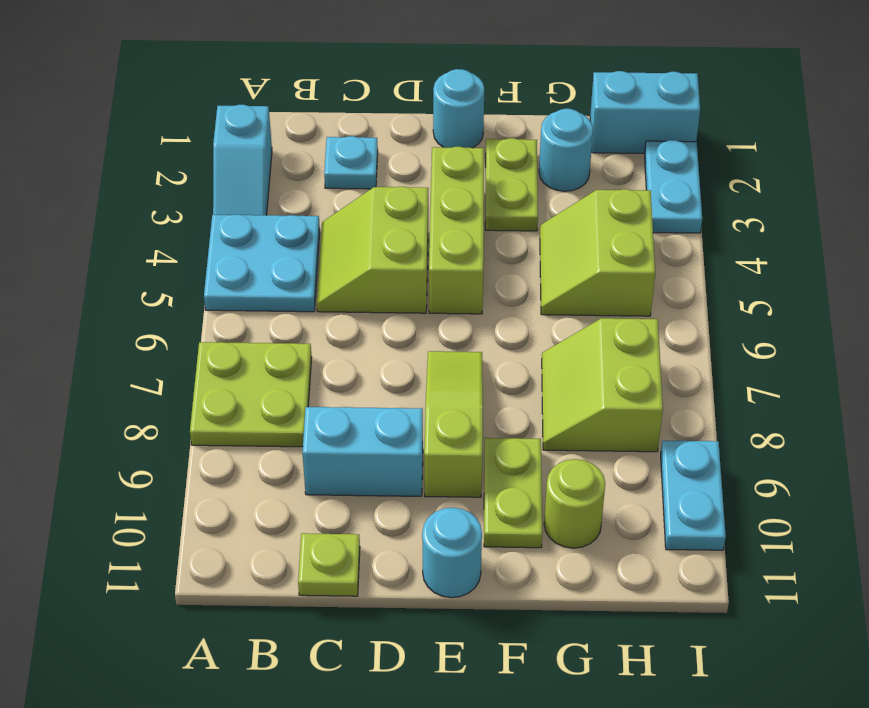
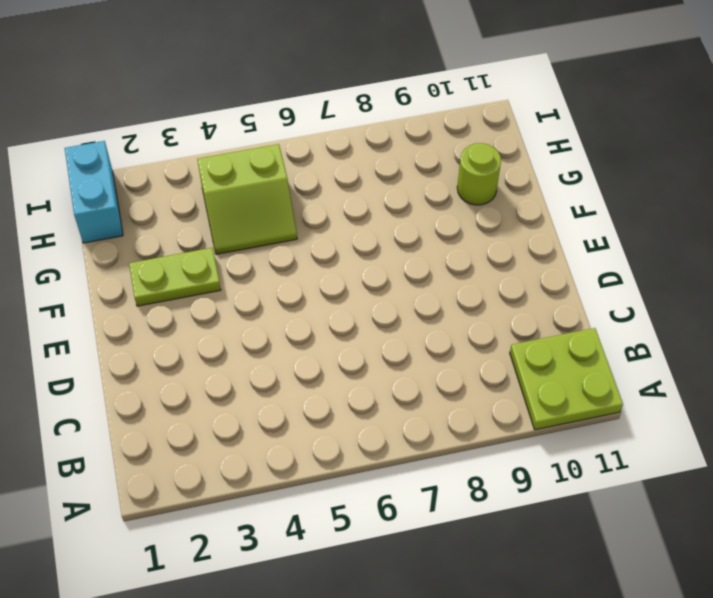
lime plate A10:B11 level 1 -> lime plate A7:B8 level 1
none -> cyan slope A2:A3 level 1 top 2
none -> cyan plate A4:B5 level 1
none -> cyan plate C2 level 1

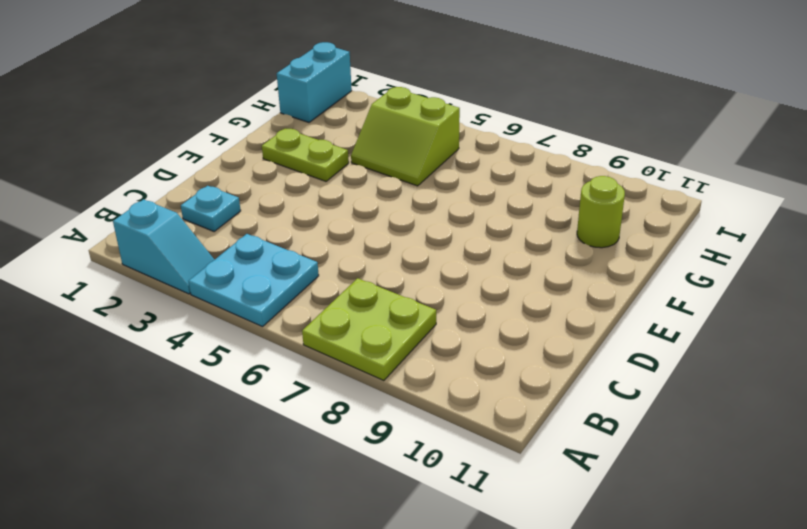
none -> lime slope C4:D5 level 1 top D
none -> cyan brick C9:D9 level 1
none -> lime plate C11 level 1

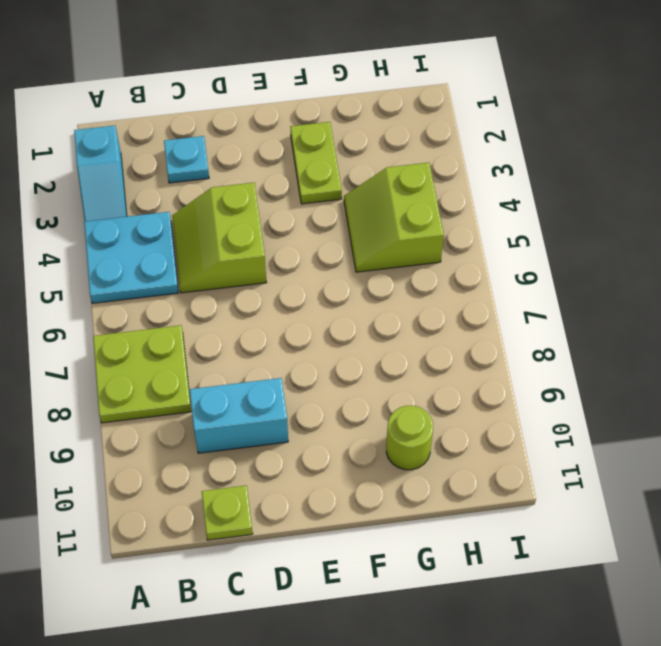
none -> cyan round brick E1 level 1
none -> lime brick E3:E5 level 1
none -> lime slope E7:E9 level 1 top 9

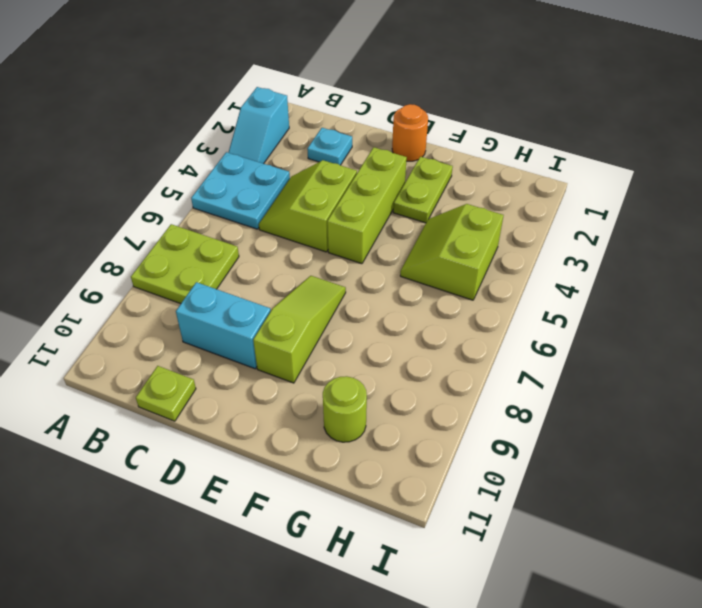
orange round brick E1 level 1 -> cyan round brick E1 level 1
none -> cyan round brick E11 level 1
none -> lime plate F9:F10 level 1
none -> cyan round brick G2 level 1

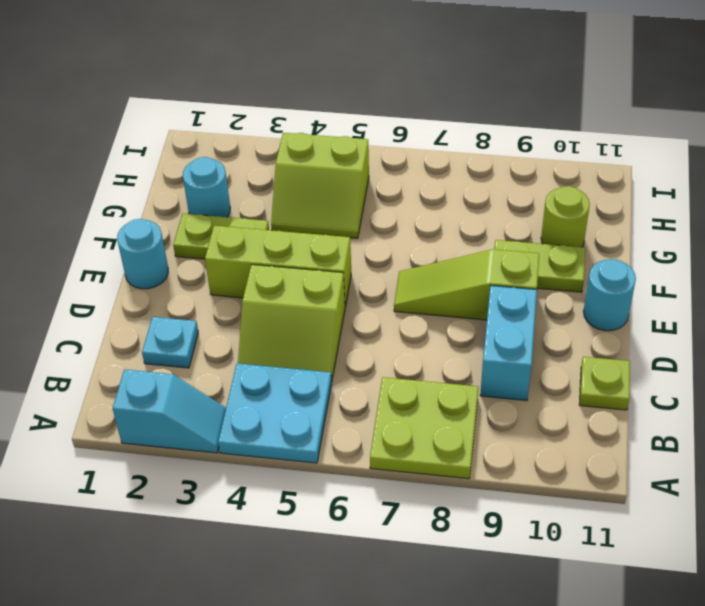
none -> lime slope G7:H8 level 1 top H
none -> cyan brick H1:I1 level 1
none -> cyan plate I2:I3 level 1

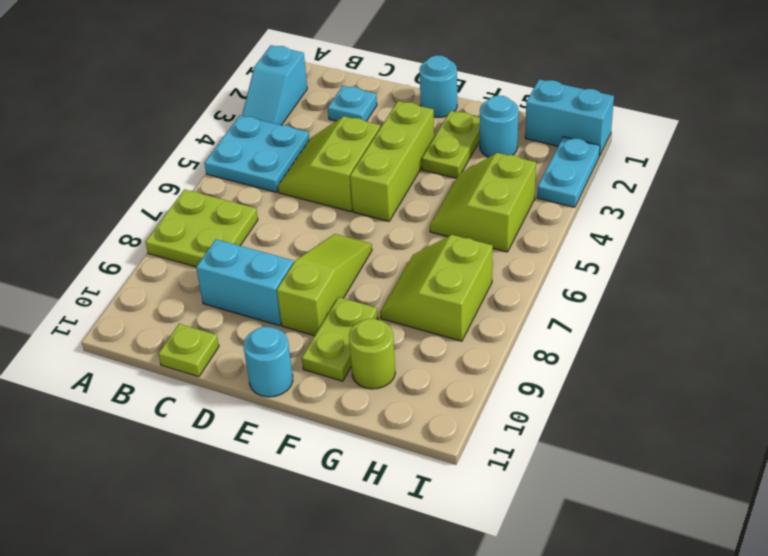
none -> cyan plate I9:I10 level 1

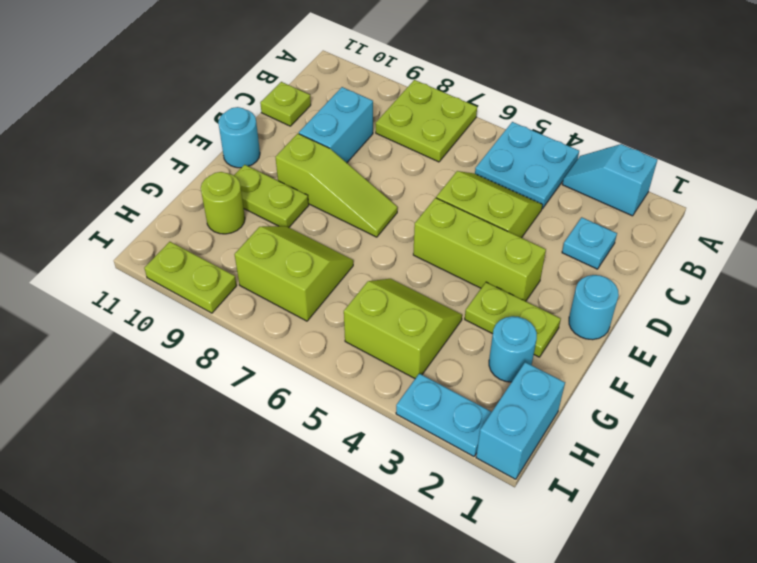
lime plate I9:I10 level 1 -> cyan plate I9:I10 level 1

